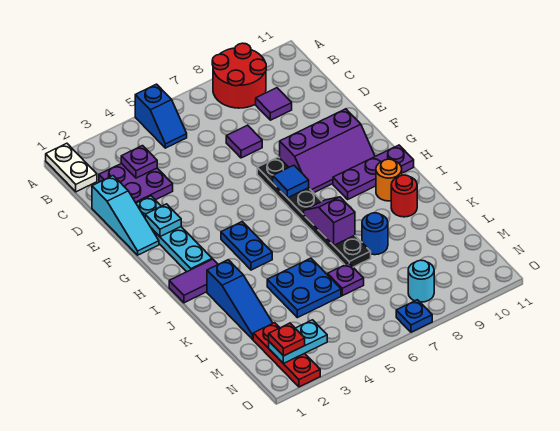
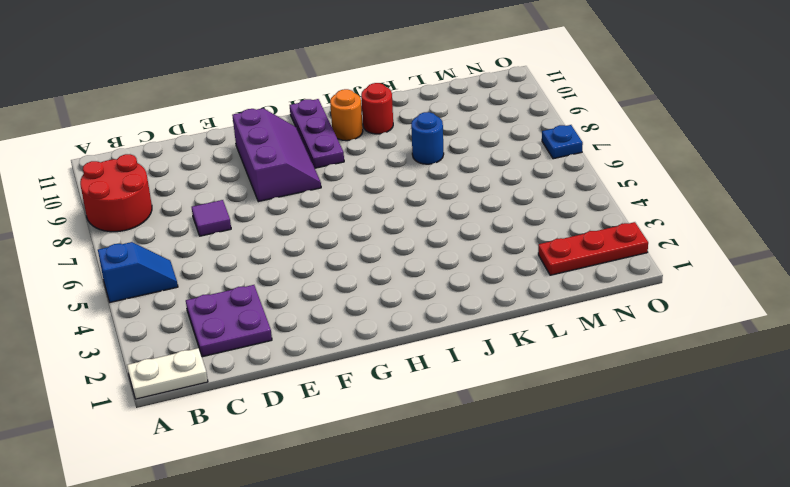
none -> purple tile C9 level 1
none -> cyan slope D1:F1 level 1 top D
none -> cyan plate E2:H2 level 1

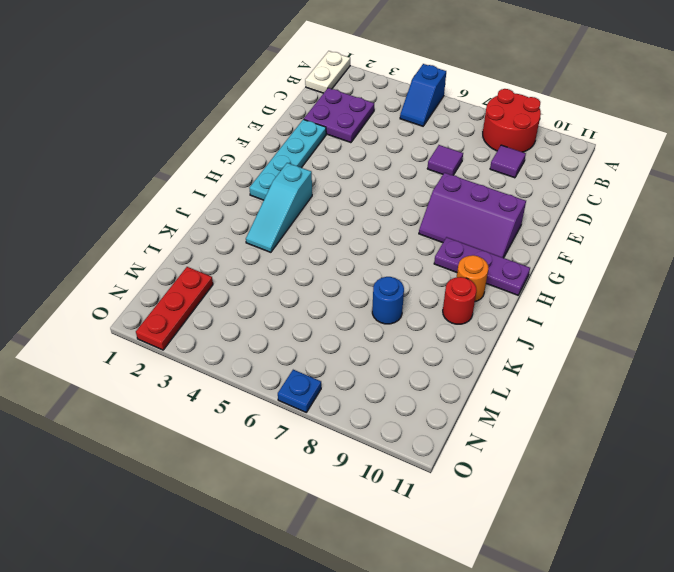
cyan slope H3:J3 level 1 top H -> cyan slope D1:F1 level 1 top D
none -> black plate F7:K7 level 1
none -> blue plate H4:I4 level 1
none -> purple tile I1:I2 level 1

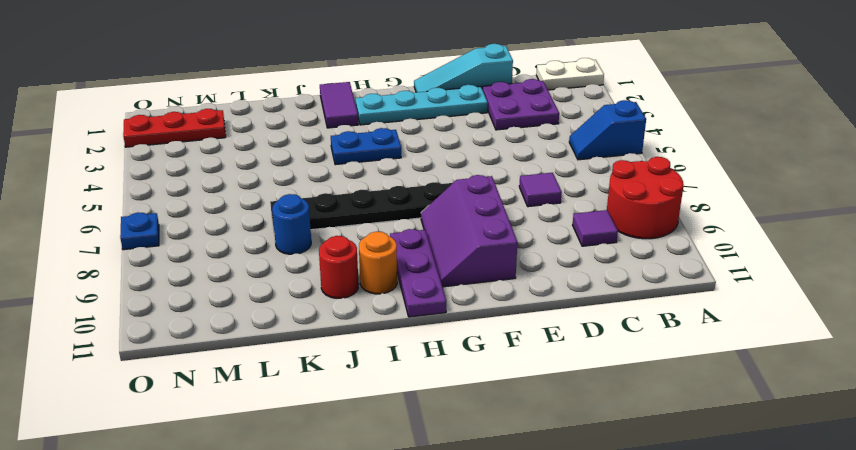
none -> blue slope J2:L2 level 1 top J
none -> blue plate K4:L5 level 1
none -> purple plate L6 level 1

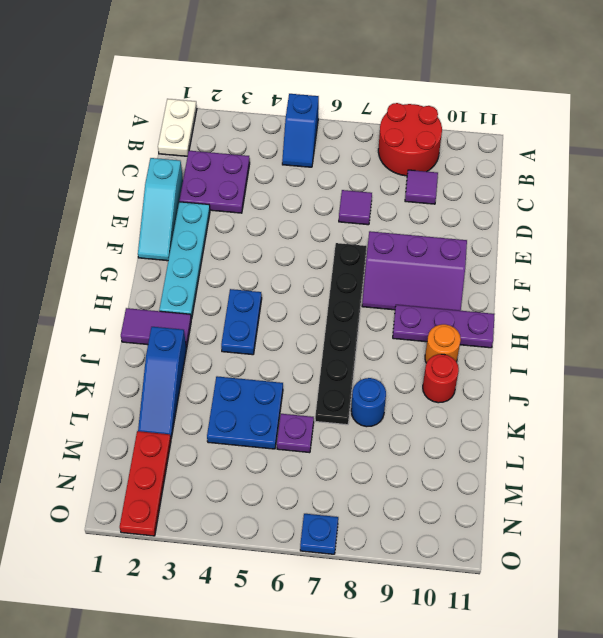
none -> cyan round brick N8 level 1
none -> purple plate C3 level 2
none -> cyan plate F2 level 2

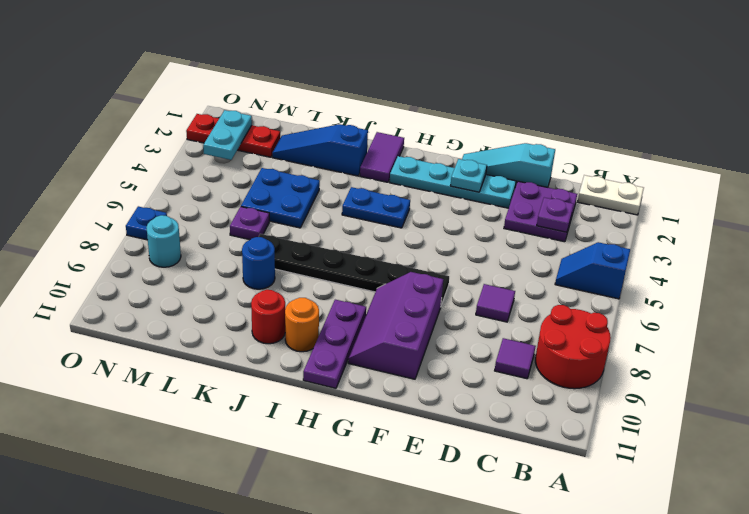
none -> blue tile G7 level 2
none -> purple slope I7:J7 level 2 top J
none -> red plate N2 level 3

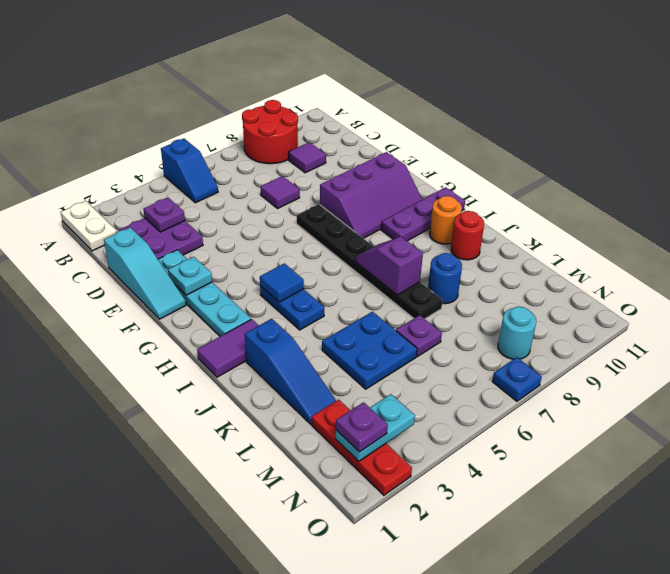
blue tile H4 level 2 -> blue tile G7 level 2
purple plate N2 level 3 -> red plate N2 level 3

